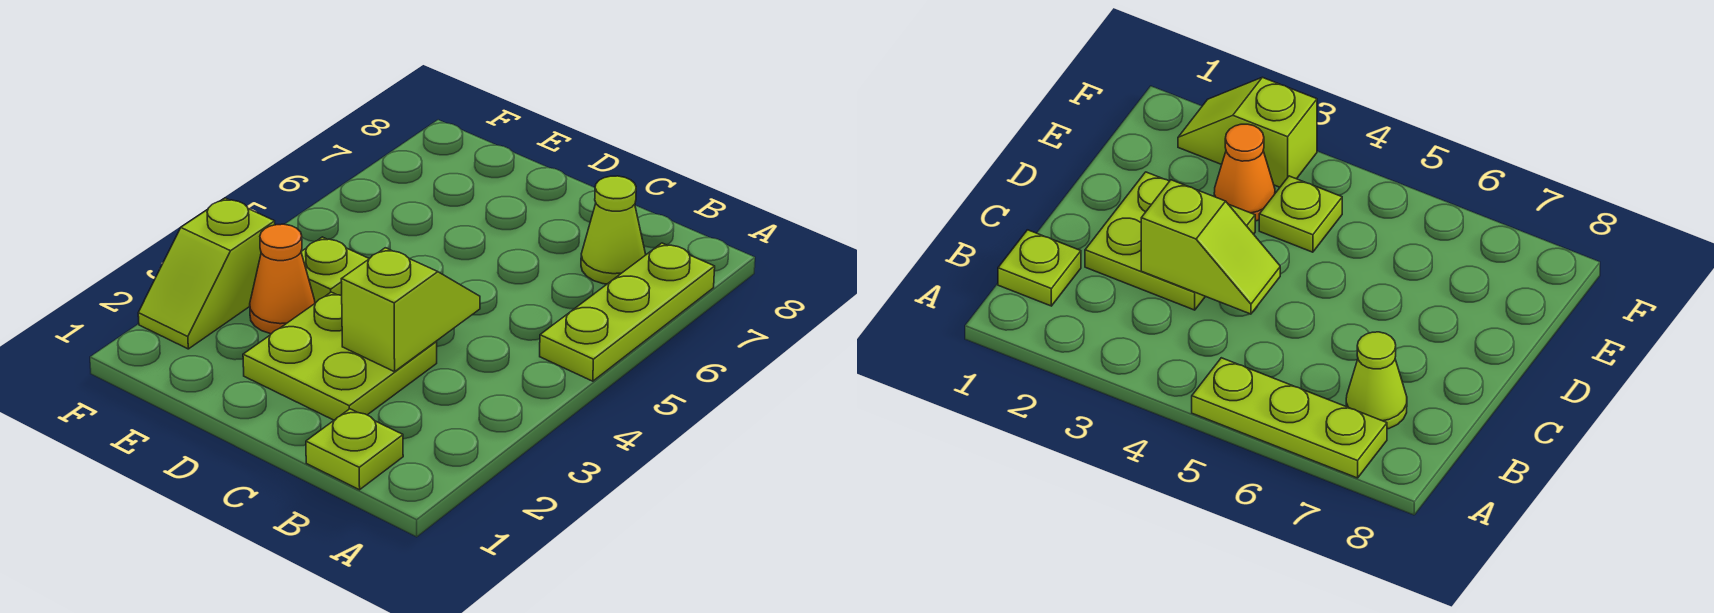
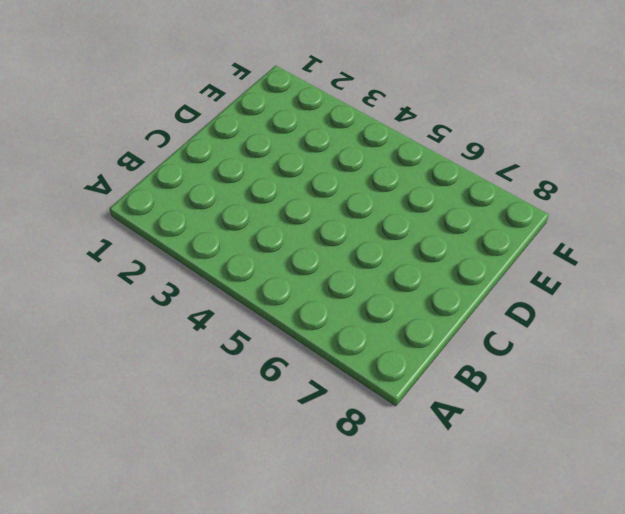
none -> lime plate A5:A7 level 1
none -> lime plate B1 level 1

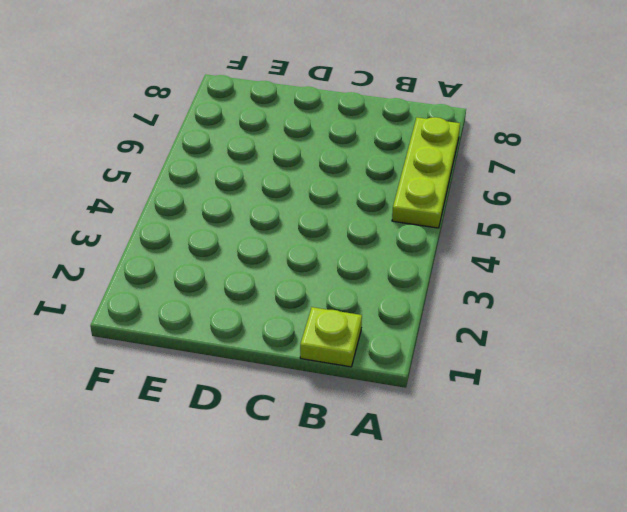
none -> lime cone B7 level 1
none -> lime plate C2:D3 level 1

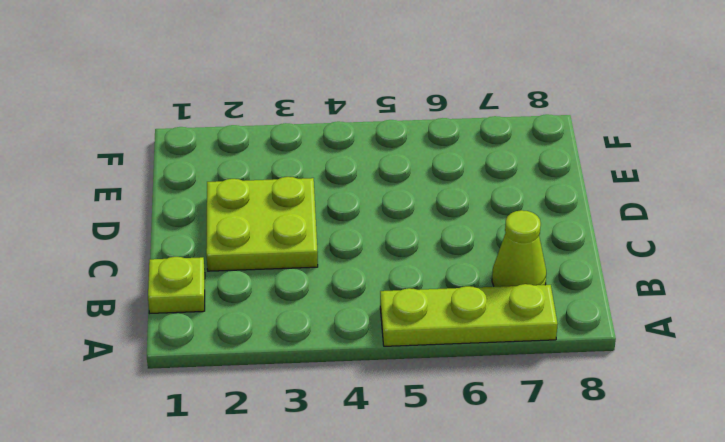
none -> orange cone E3 level 1
none -> lime plate E4 level 1

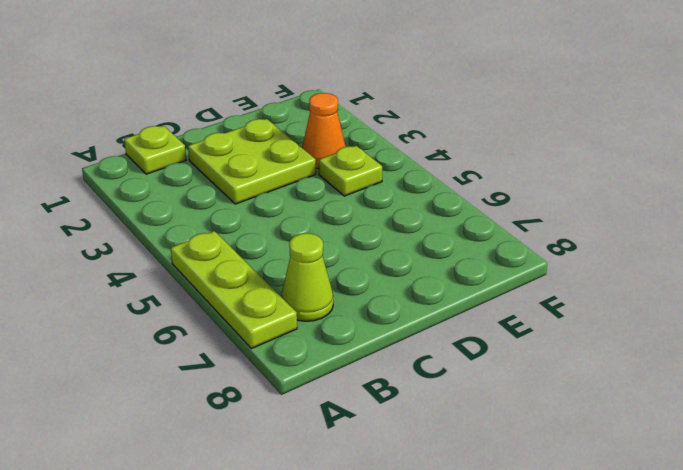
none -> lime slope F2:F3 level 1 top 3
none -> lime slope C3:C4 level 2 top 3

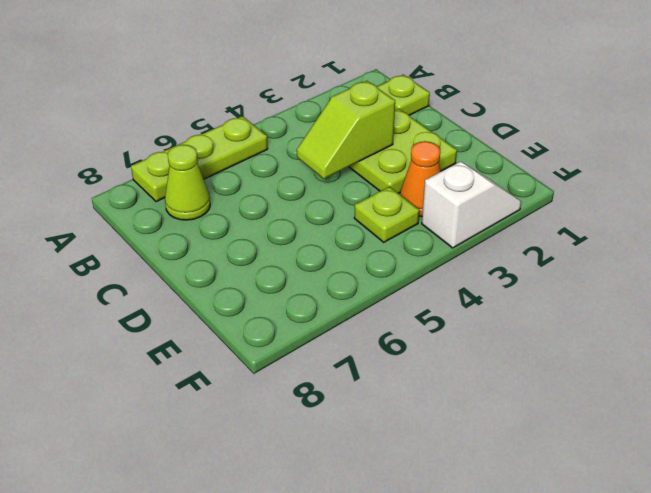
white slope F2:F3 level 1 top 3 -> lime slope F2:F3 level 1 top 3

